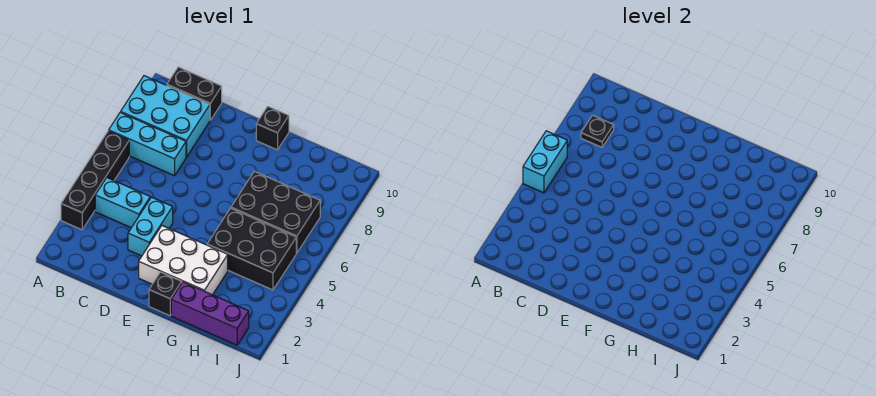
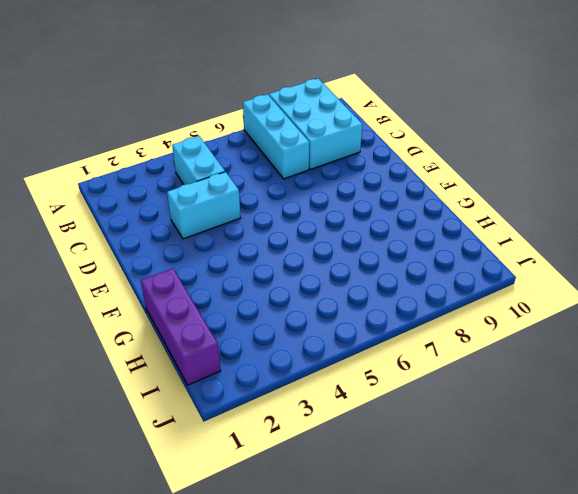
none -> black brick A3:A6 level 1
none -> black brick B10:C10 level 1
none -> white brick E2:G3 level 1

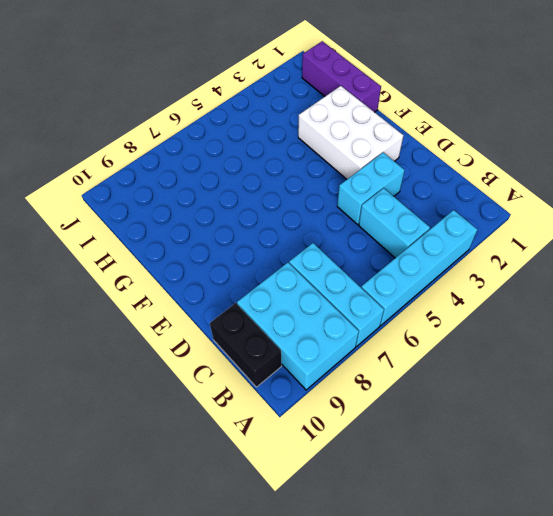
cyan brick A3:A6 level 1 -> black brick A3:A6 level 1
none -> black brick F1 level 1
none -> black brick F10 level 1
none -> black brick G4:I5 level 1

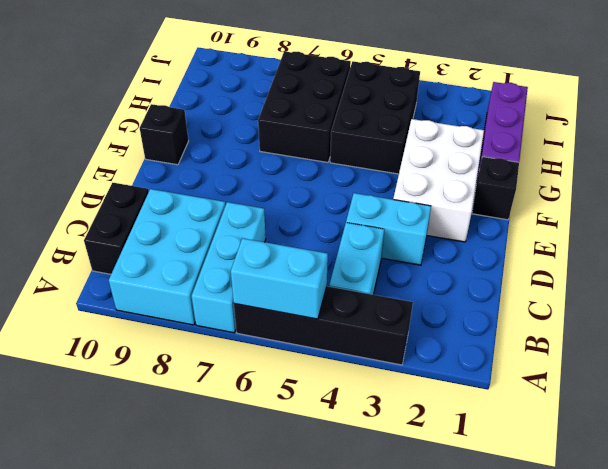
none -> black plate B8 level 2

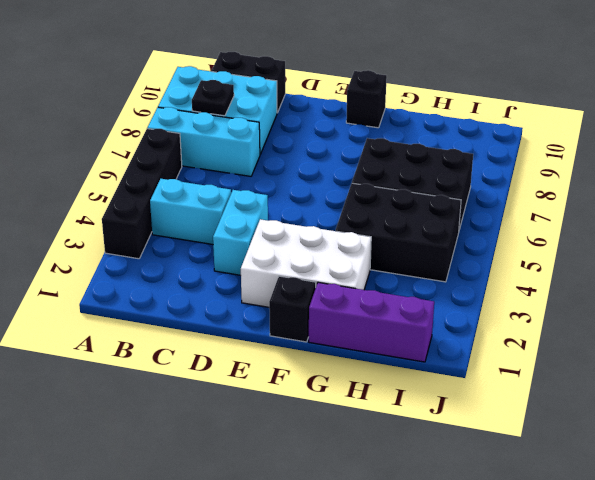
none -> cyan brick A5:A6 level 2

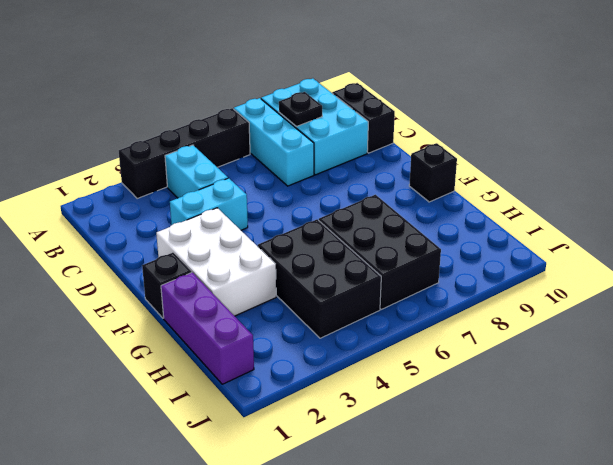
none -> cyan brick A5:A6 level 2

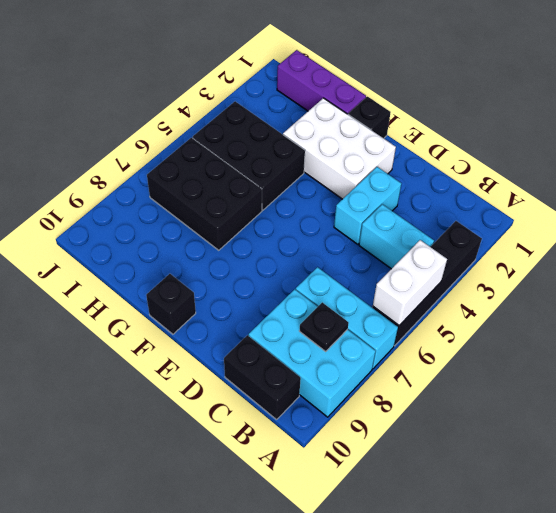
white brick A5:A6 level 2 -> cyan brick A5:A6 level 2

